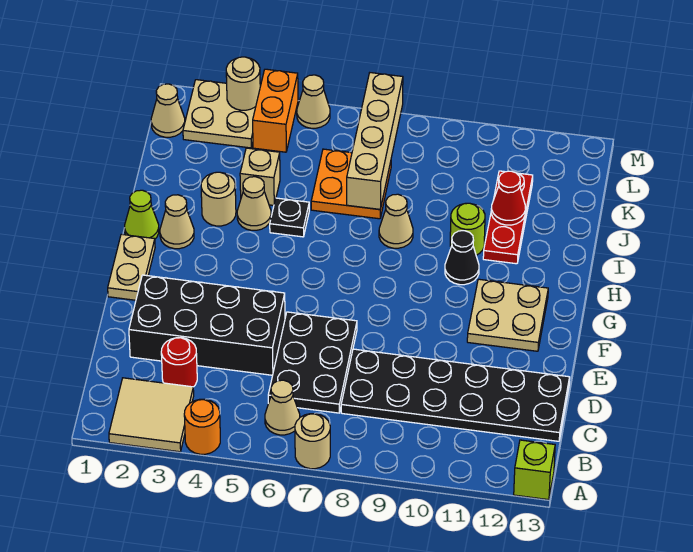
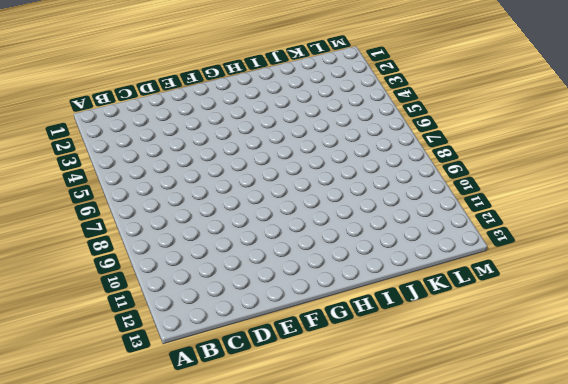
none -> tan tile A2:B3 level 1
none -> orange round brick A4 level 1
none -> tan round brick A7 level 1

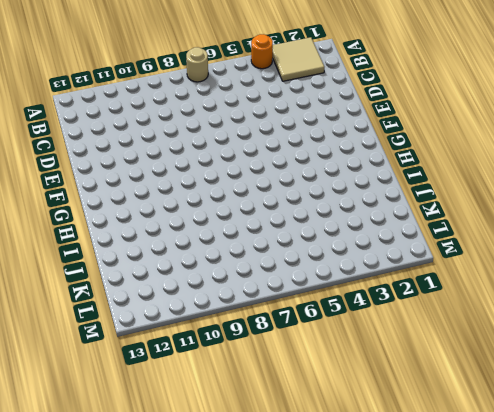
none -> lime brick A13 level 1
none -> tan cone B6 level 1
none -> red round brick C3 level 1

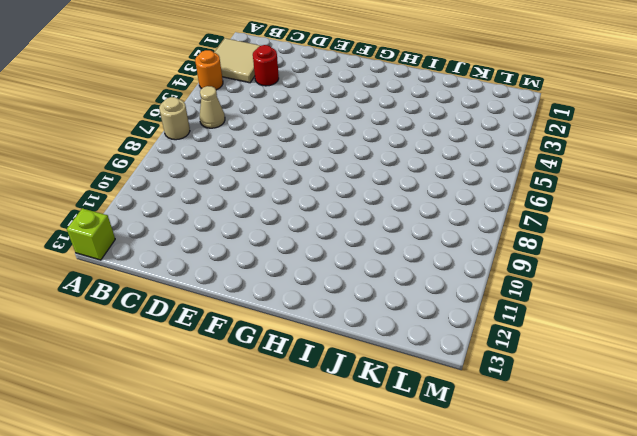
none -> black plate C6:E7 level 1
none -> black plate C8:D13 level 1
none -> black brick D2:E5 level 1

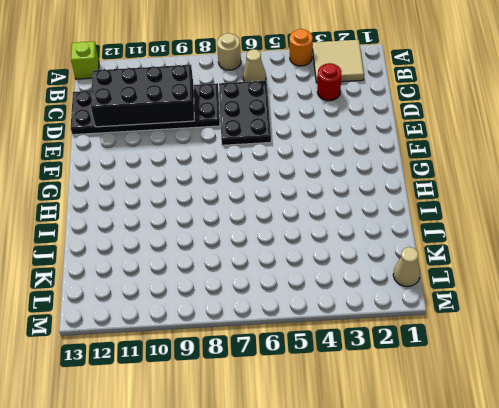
black brick C9:D12 level 2 -> black brick D2:E5 level 1
none -> tan plate F1:G1 level 1
none -> tan plate F11:G12 level 1
none -> lime cone H1 level 1

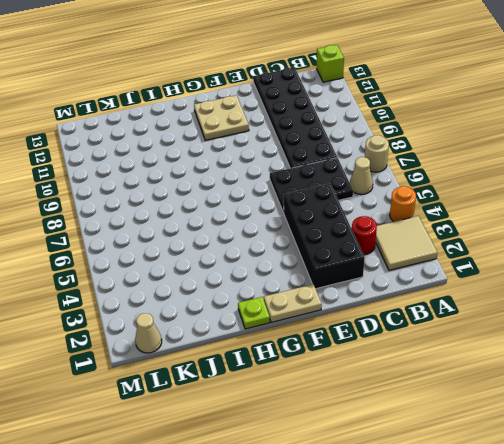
lime plate H1 level 1 -> lime cone H1 level 1
none -> tan cone H2 level 1
none -> black cone H10 level 1
none -> tan round brick I3 level 1

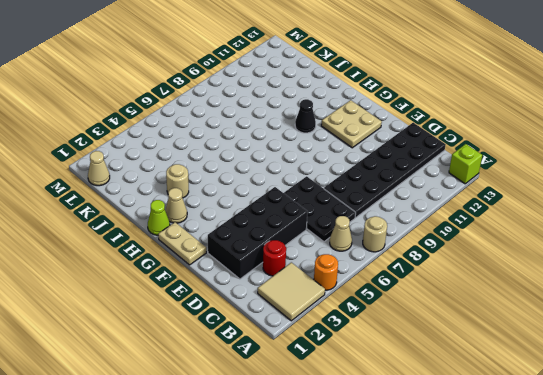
none -> tan cone I4 level 1
none -> black plate I5 level 1
none -> tan cone I8 level 1

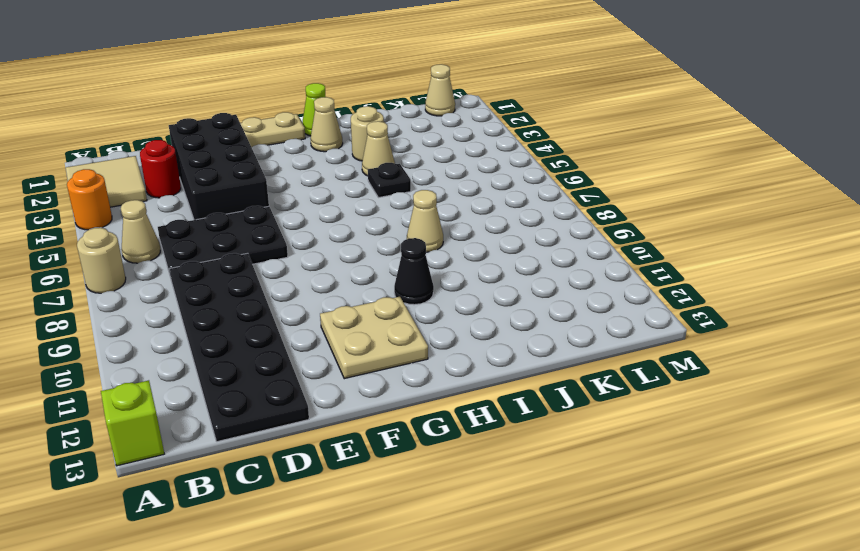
none -> lime round brick I10 level 1
none -> red plate I11:K11 level 1
none -> tan brick J4 level 1

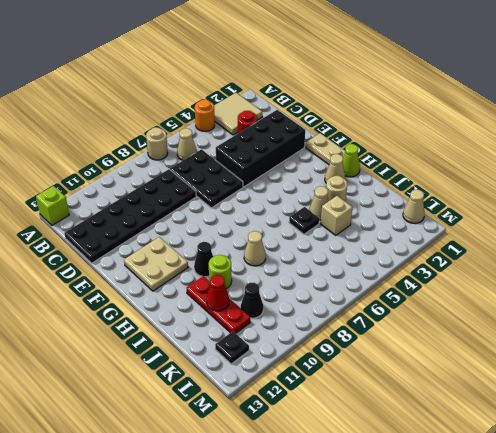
black cone K10 level 1 -> none
black plate L12 level 1 -> none
none -> orange plate J6:K7 level 1
none -> tan plate L2:M3 level 1
none -> orange brick L4:M4 level 1

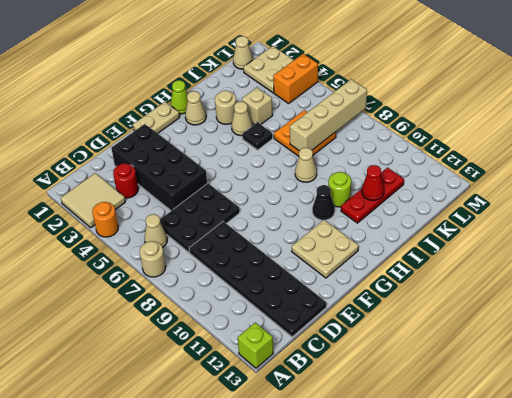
none -> tan cone M5 level 1
none -> tan round brick M3 level 2

